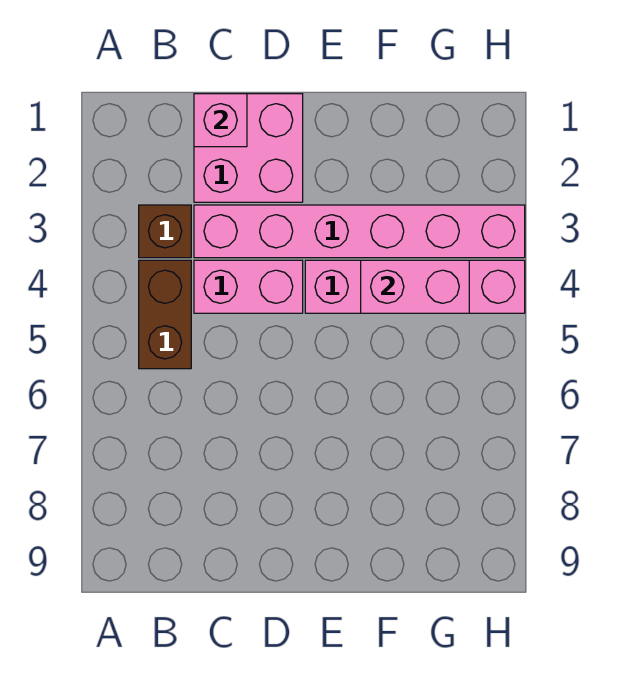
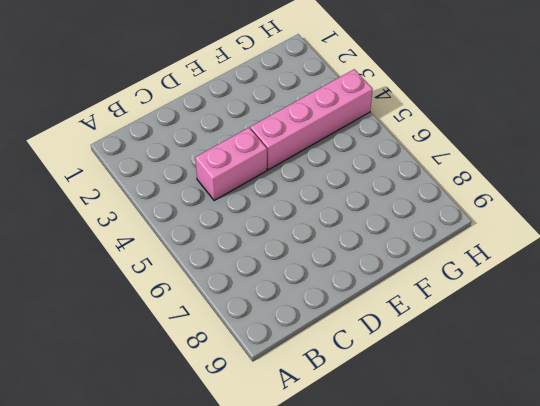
none -> brown brick B3 level 1
none -> brown brick B4:B5 level 1

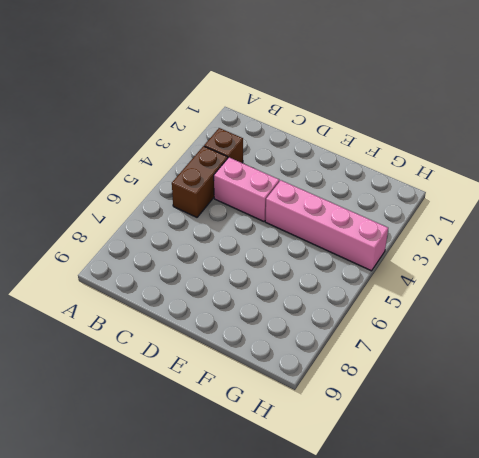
none -> pink brick C1:D2 level 1
none -> pink brick C3:H3 level 1

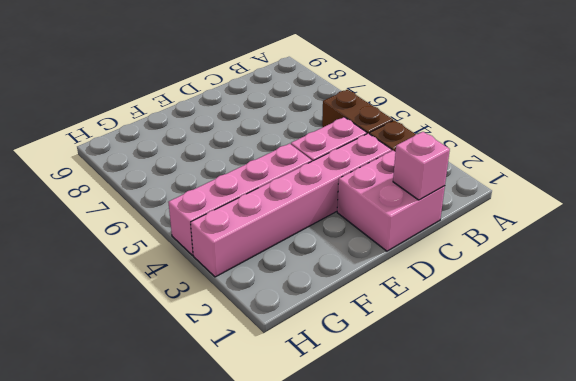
none -> pink brick F4:G4 level 2

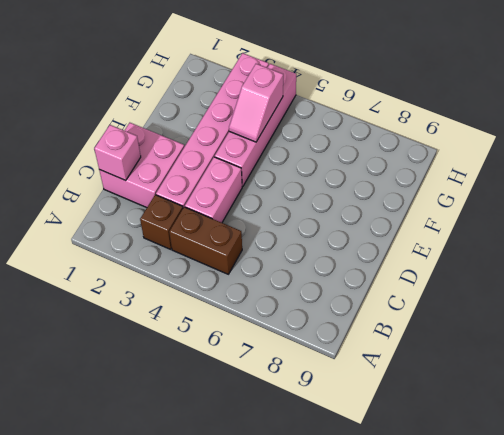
pink slope F4:G4 level 2 top G -> pink brick F4:G4 level 2

